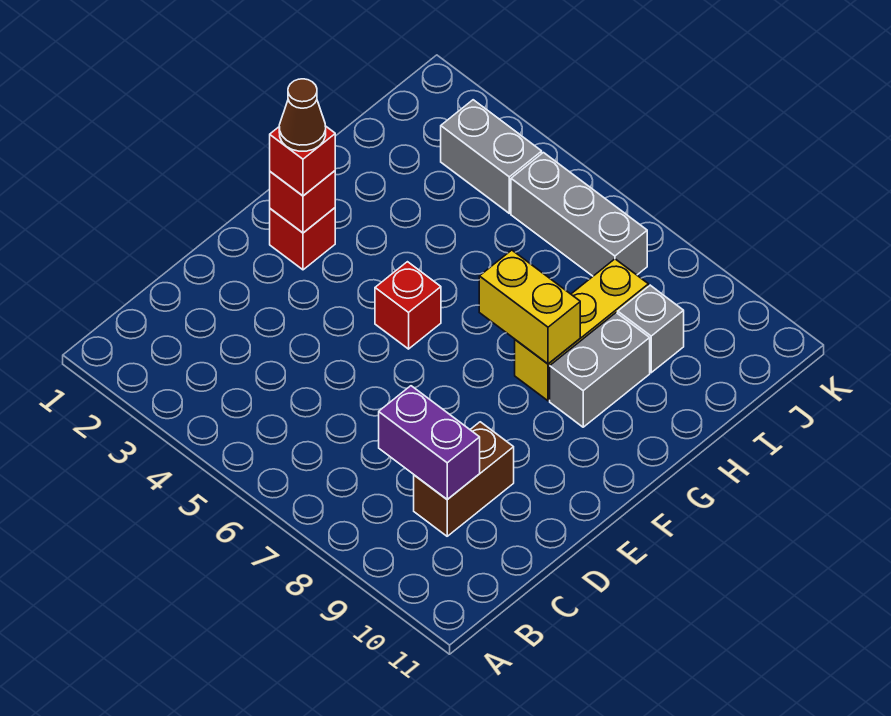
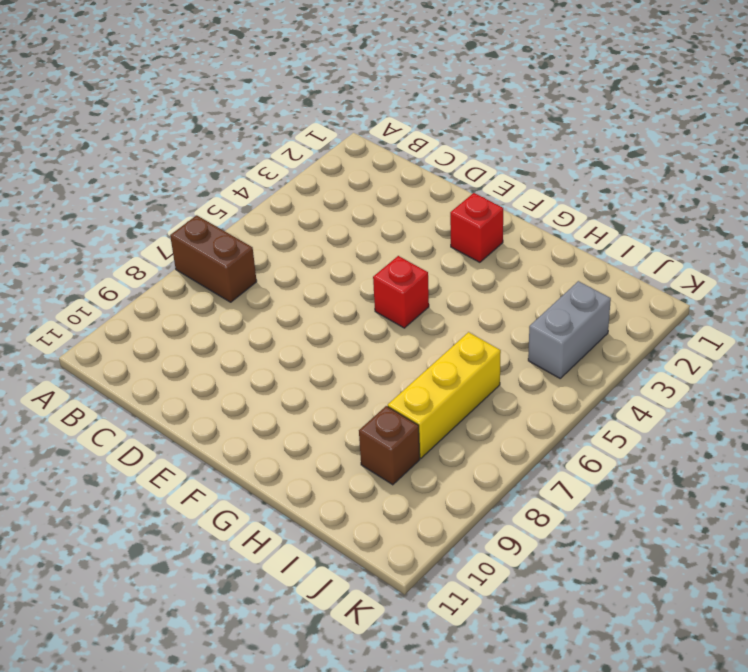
brown brick A7:B7 level 1 -> brown brick C9:D9 level 1
yellow brick I6:I8 level 1 -> yellow brick G8:I8 level 1
brown brick I9 level 1 -> grey brick I9 level 1
none -> grey brick G9:H9 level 1
none -> grey brick J5:J7 level 1
none -> purple brick C8:C9 level 2

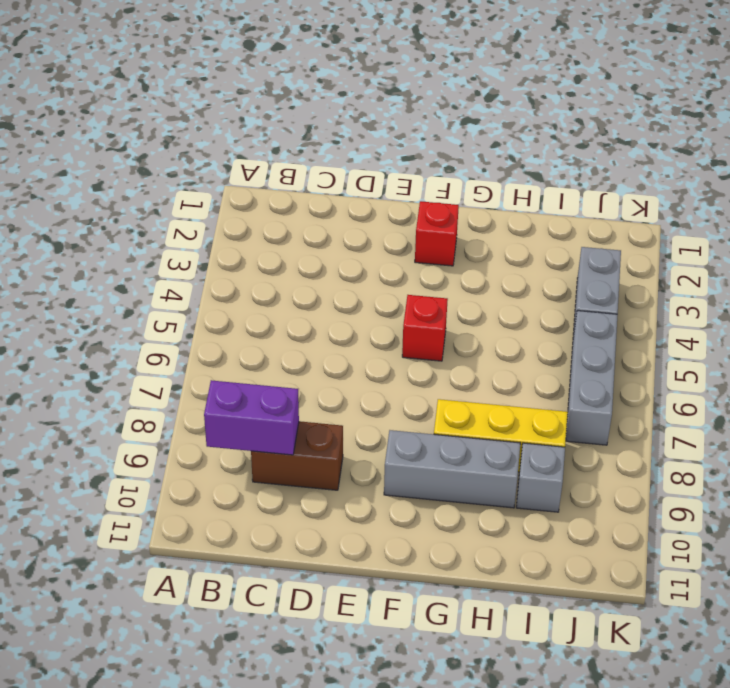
purple brick B9:C9 level 2 -> purple brick C8:C9 level 2
grey brick F9:H9 level 1 -> grey brick G9:H9 level 1
none -> red brick F2 level 2
none -> yellow brick G7:G8 level 2
none -> red brick F2 level 3

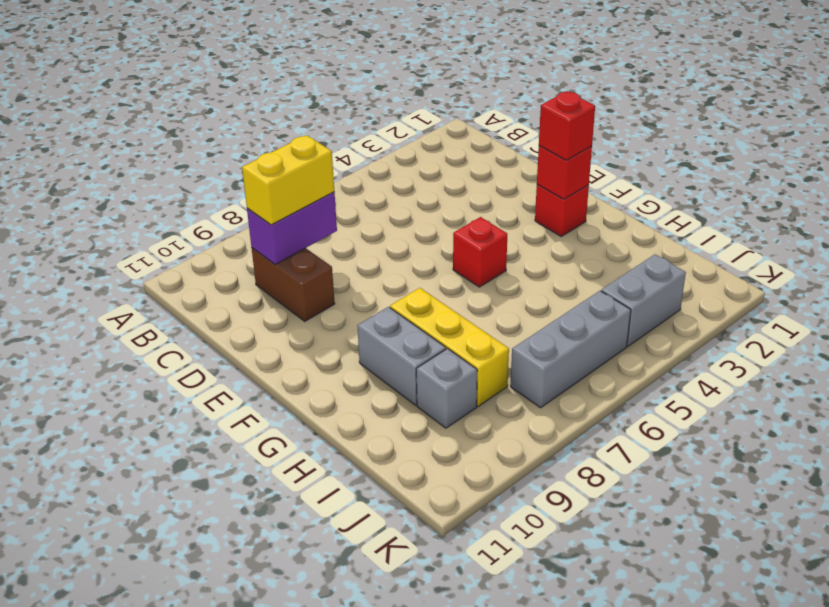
yellow brick C8:C9 level 3 -> yellow brick G7:G8 level 2
none -> brown cone F2 level 4

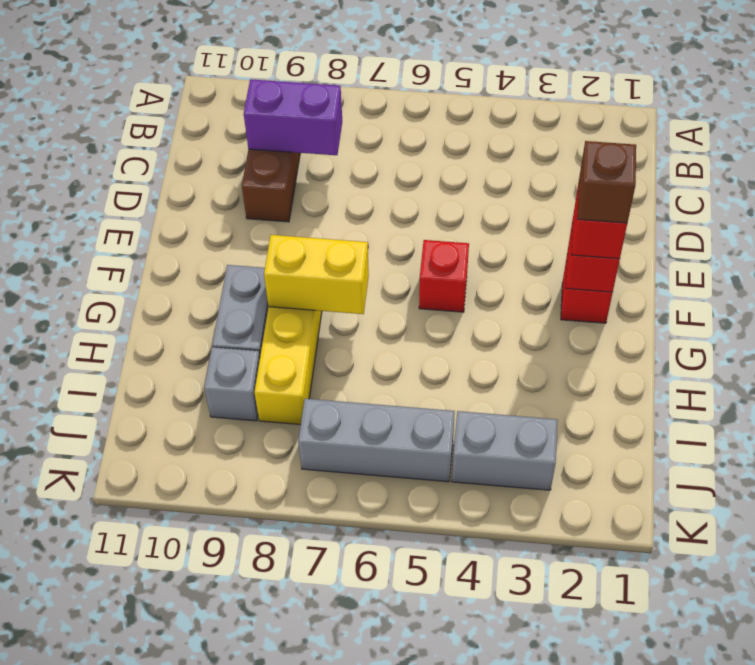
brown brick F2 level 4 -> brown cone F2 level 4

